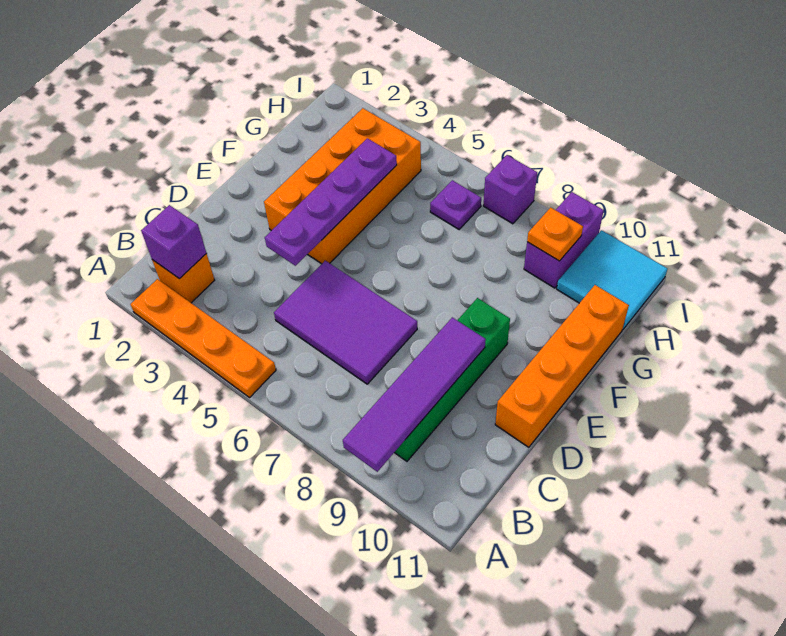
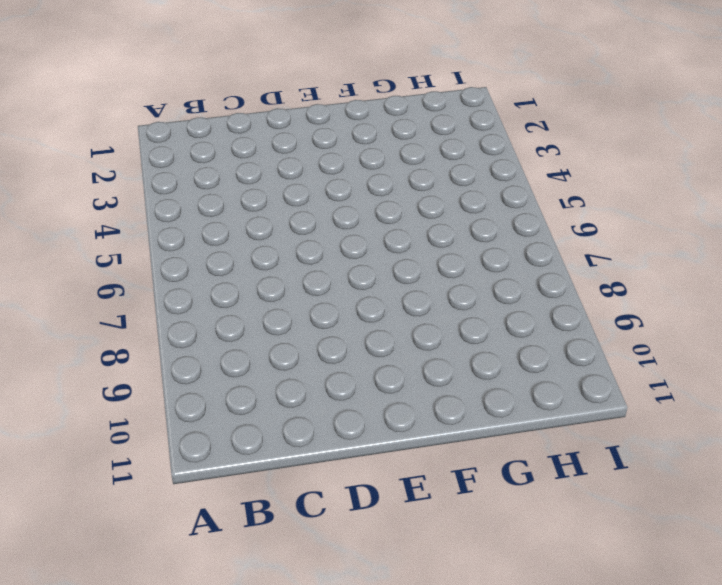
none -> orange plate A2:A5 level 1
none -> orange brick B2 level 1
none -> green brick B9:E9 level 1

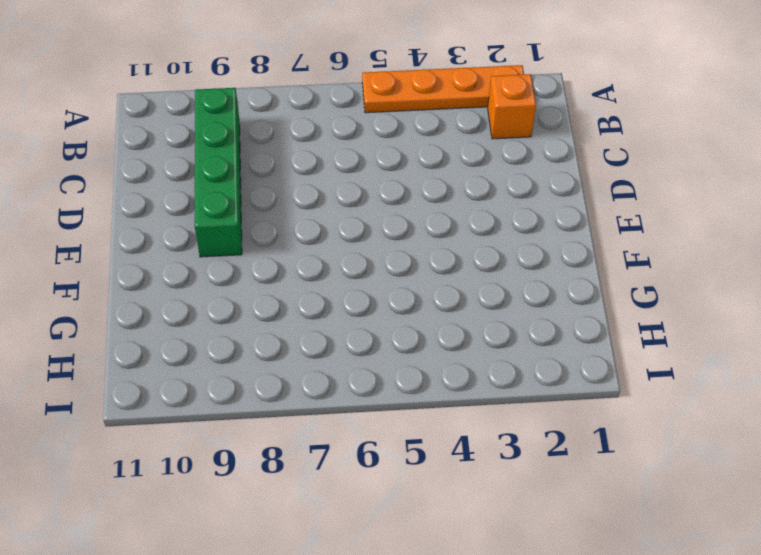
none -> purple tile C5:D7 level 1
none -> orange brick D11:G11 level 1
none -> orange brick E3:H4 level 1

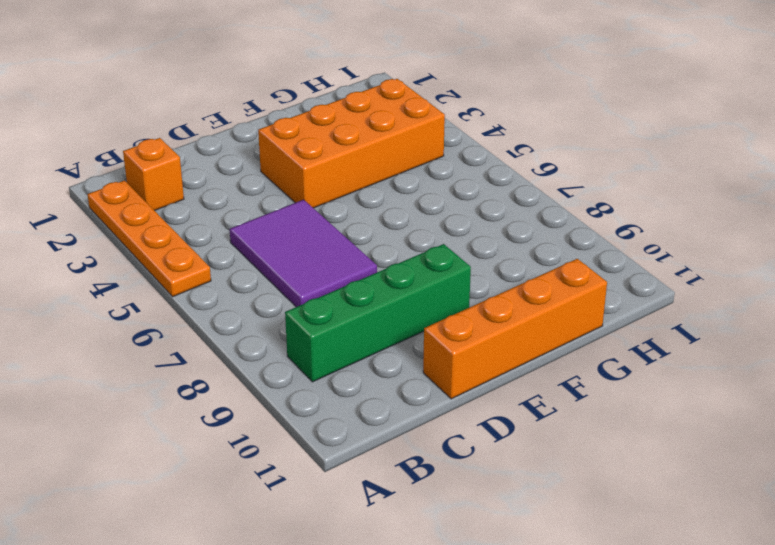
none -> purple plate H6 level 1
none -> purple brick H9:I9 level 1
none -> cyan tile H10:I11 level 1

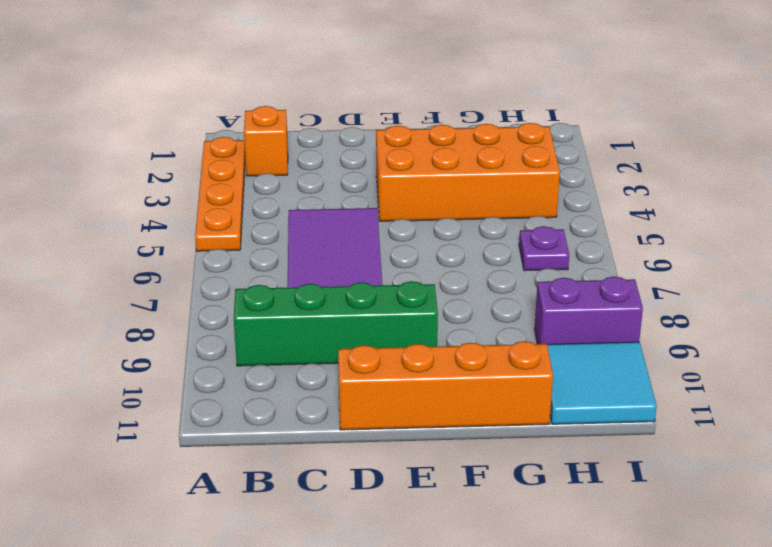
none -> purple brick I7 level 1
none -> purple tile A9:D9 level 2
none -> purple brick B2 level 2

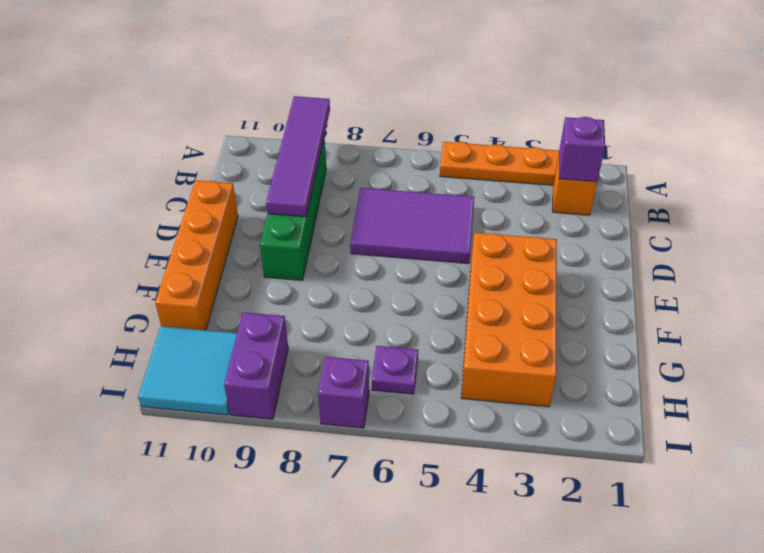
none -> purple plate D4:G4 level 2
none -> orange plate H9 level 2

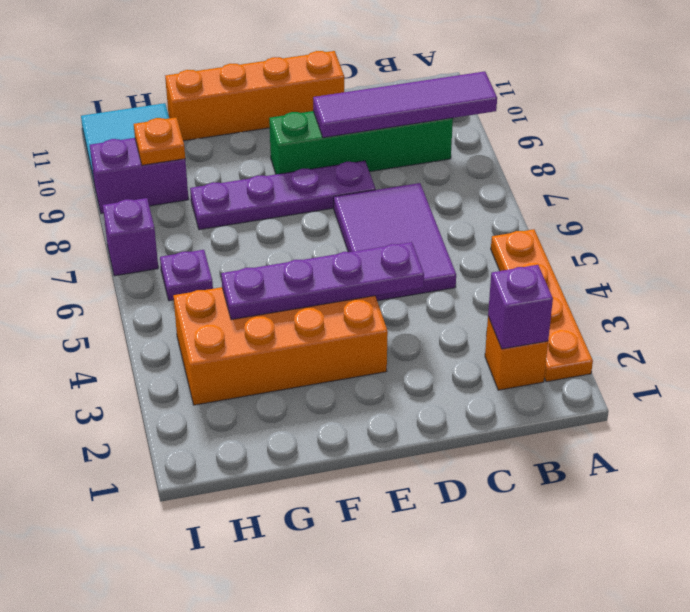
purple plate D8:G8 level 1 -> none

